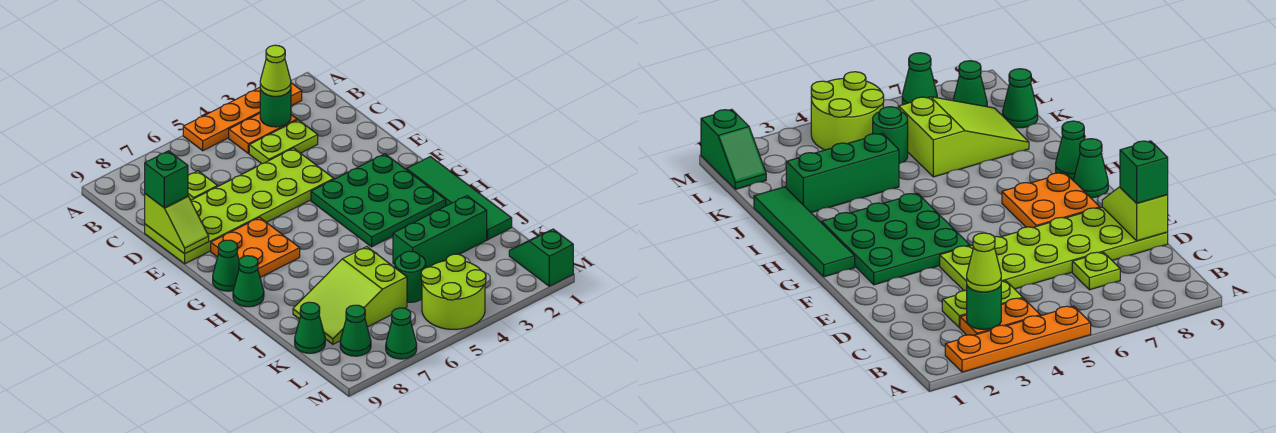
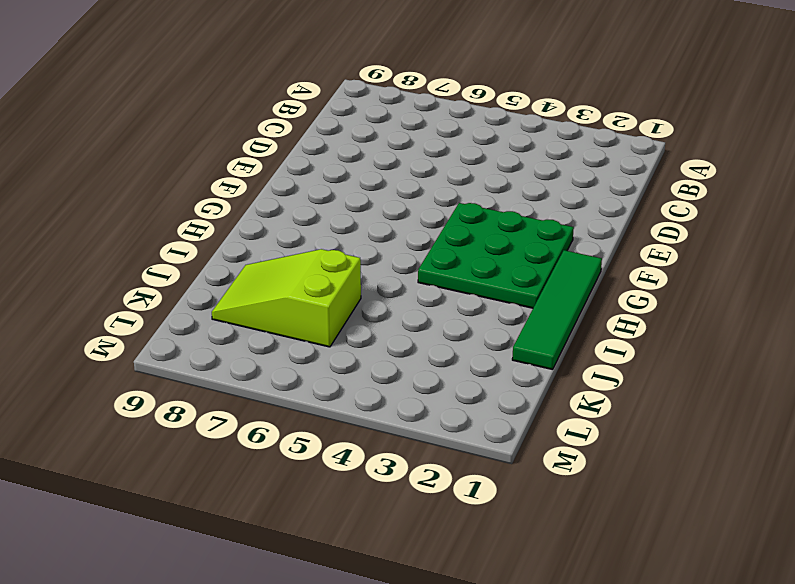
none -> orange plate A2:A5 level 1
none -> orange plate B3:B4 level 1
none -> lime plate C3:C4 level 1

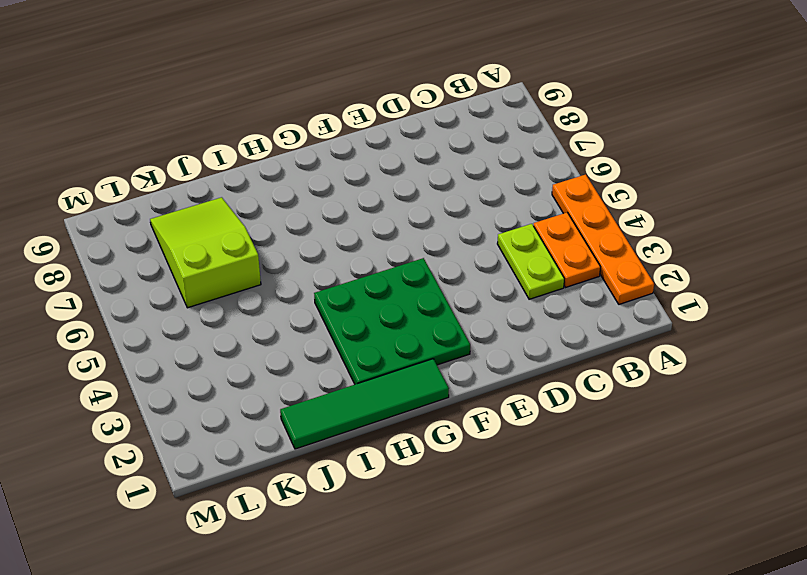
none -> lime plate C7 level 1
none -> lime plate D4:E9 level 1
none -> orange plate F7:G8 level 1

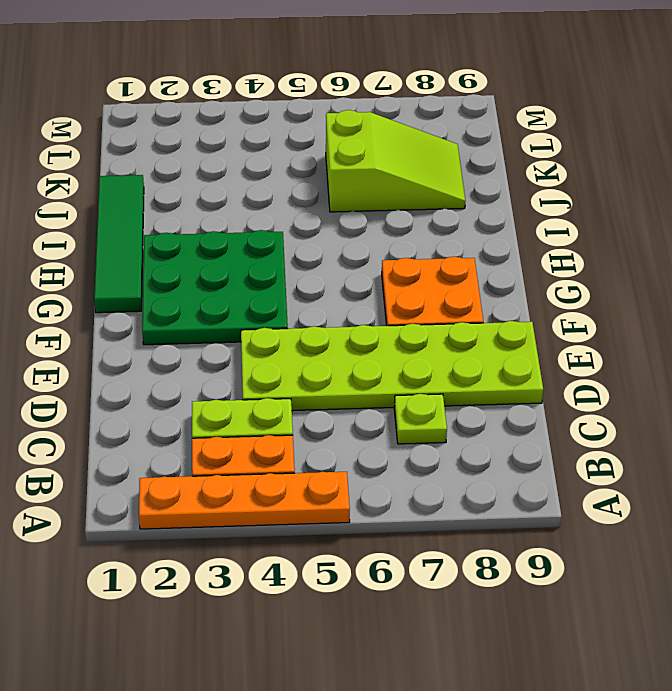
none -> green cone G9 level 1
none -> green cone H9 level 1
none -> green brick J2:J4 level 1

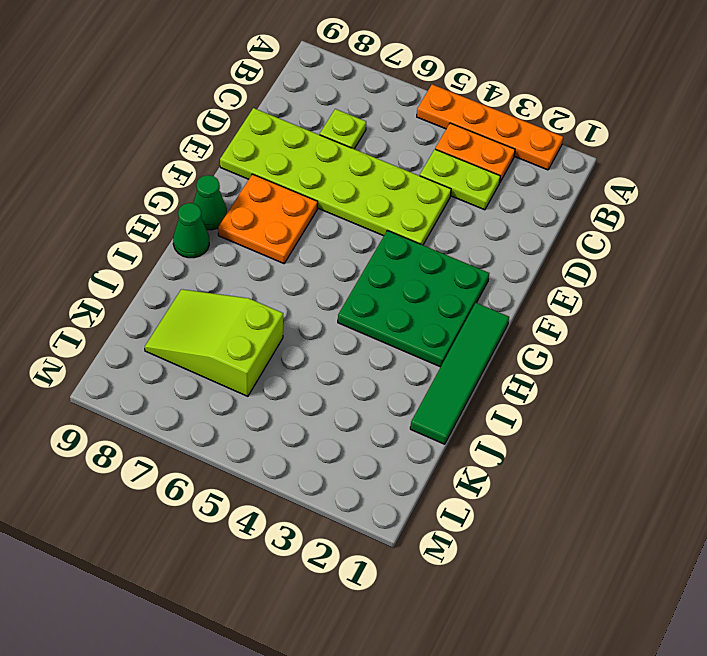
none -> green brick J2:J4 level 1
none -> green round brick K5 level 1
none -> green cone K9 level 1

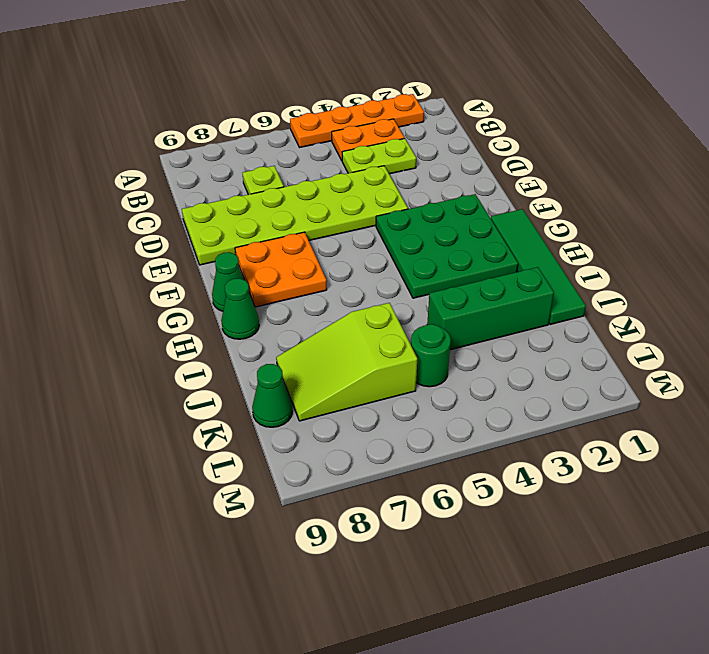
none -> green slope L1:M1 level 1 top M
none -> lime round brick L4:M5 level 1
none -> green cone L8 level 1

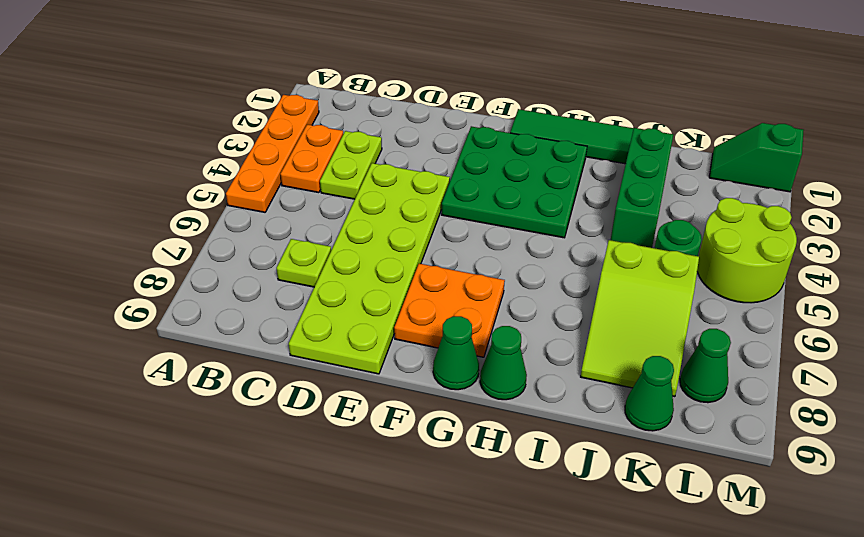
none -> green cone M7 level 1
none -> green round brick B3 level 2
none -> lime slope D9:E9 level 2 top D

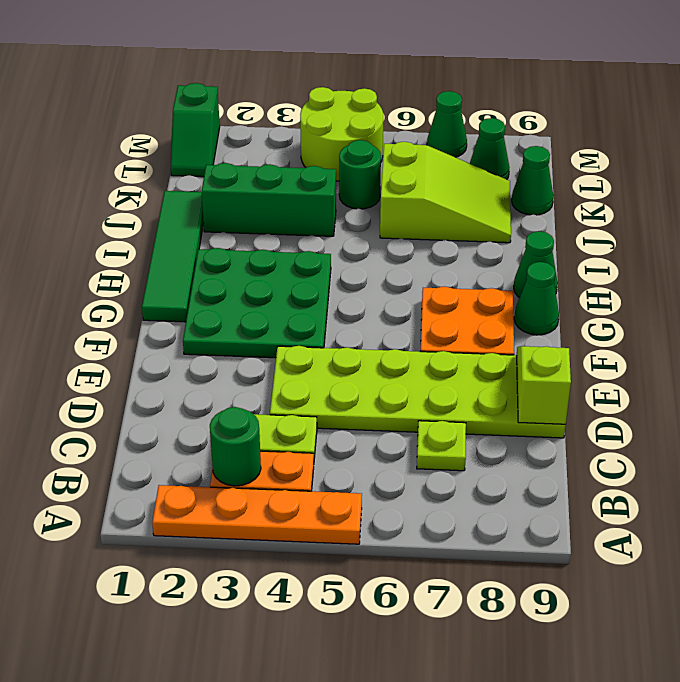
none -> lime cone B3 level 3
none -> green brick D9 level 3

